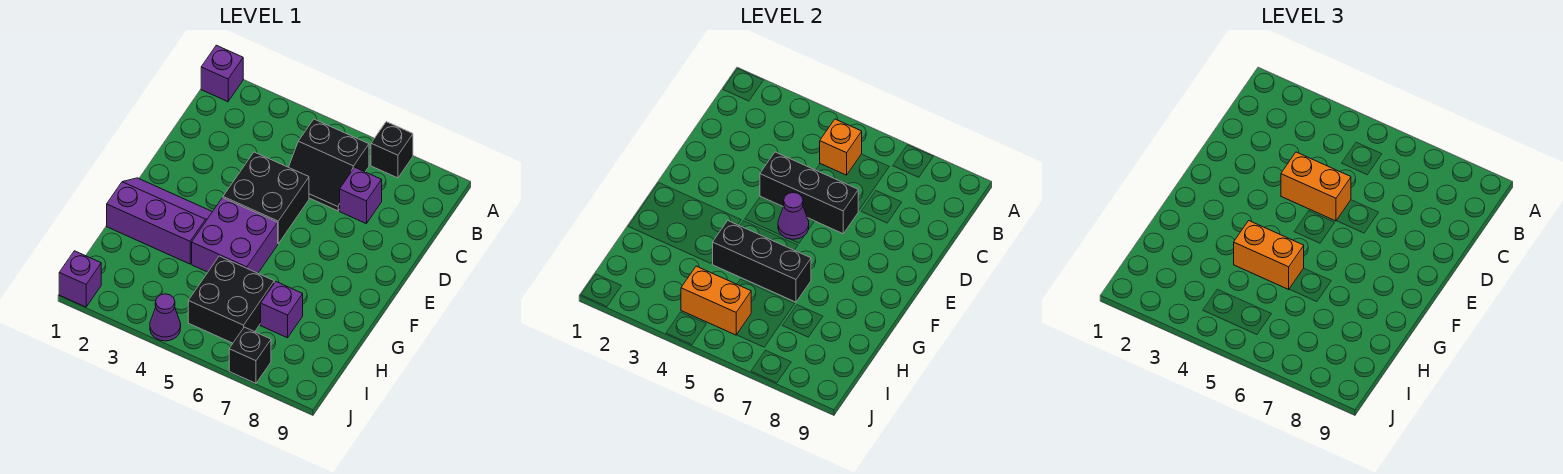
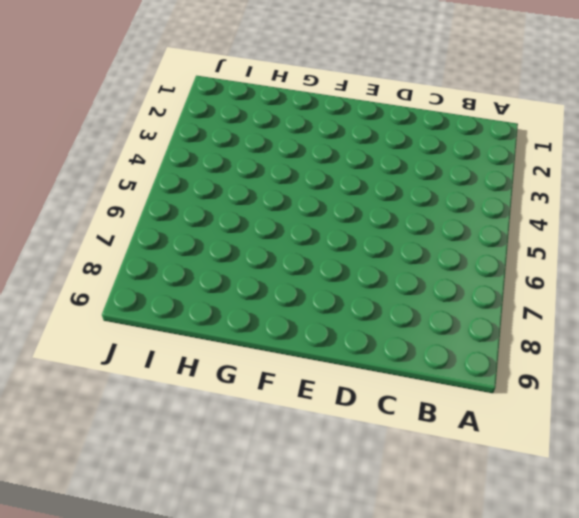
none -> purple brick A1 level 1
none -> black brick A7 level 1
none -> black slope B5:C6 level 1 top B

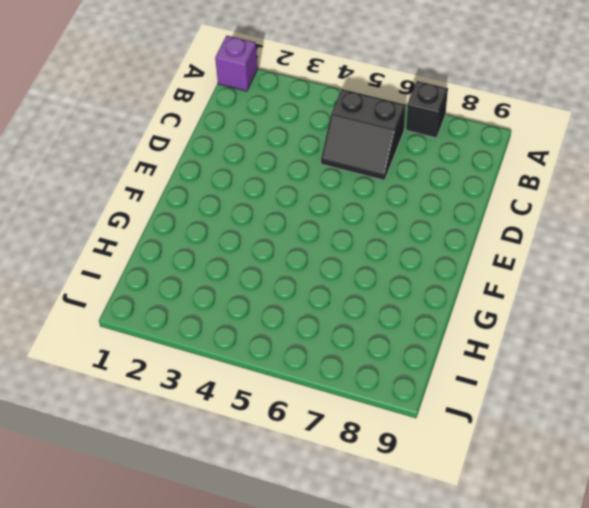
none -> purple brick C7 level 1
none -> black brick D4:E5 level 1
none -> purple slope F1:G3 level 1 top G

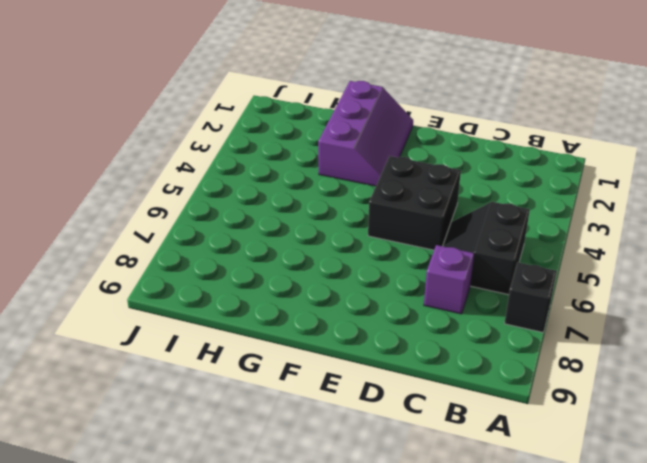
none -> purple brick A1 level 1
none -> purple brick F4:G5 level 1
none -> black brick H5:I6 level 1

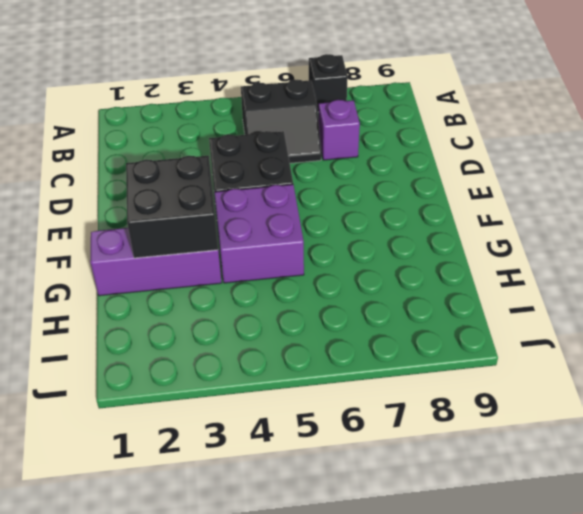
black brick F2:G3 level 2 -> black brick H5:I6 level 1
none -> purple brick A1 level 1
none -> purple brick H7 level 1
none -> purple brick J1 level 1

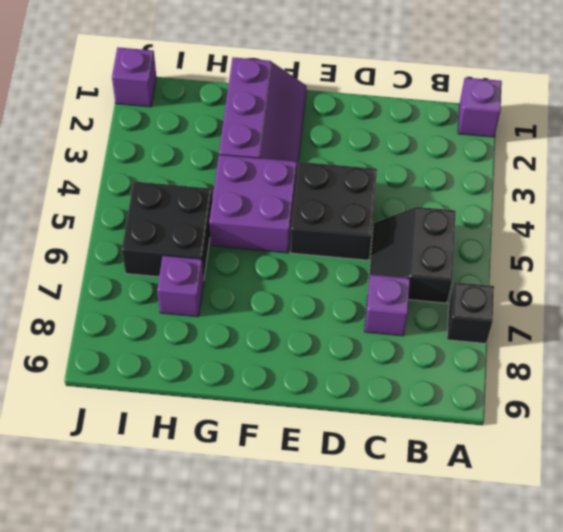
none -> purple cone J4 level 1
none -> black brick J7 level 1
none -> orange brick B5 level 2

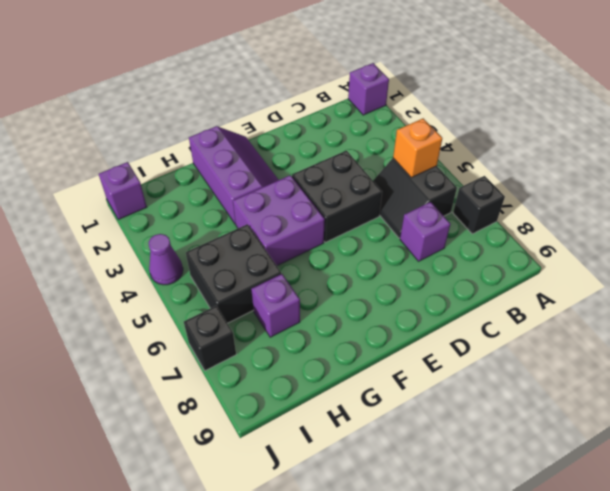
none -> black brick D4:D6 level 2
none -> purple cone E5 level 2
none -> black brick G4:G6 level 2

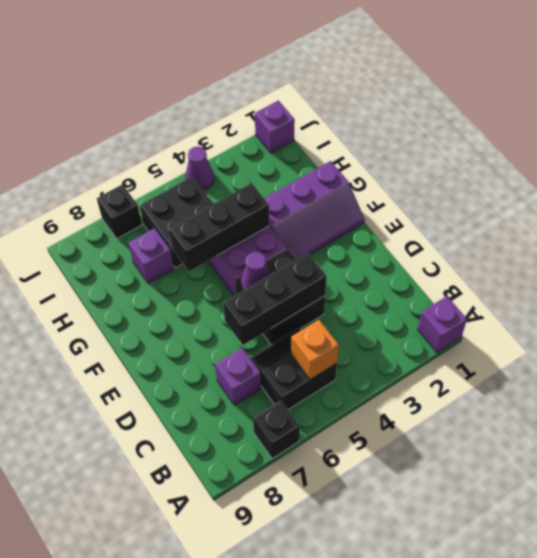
none -> orange brick I4:I5 level 2
none -> orange brick D4:D5 level 3
none -> orange brick G4:G5 level 3

